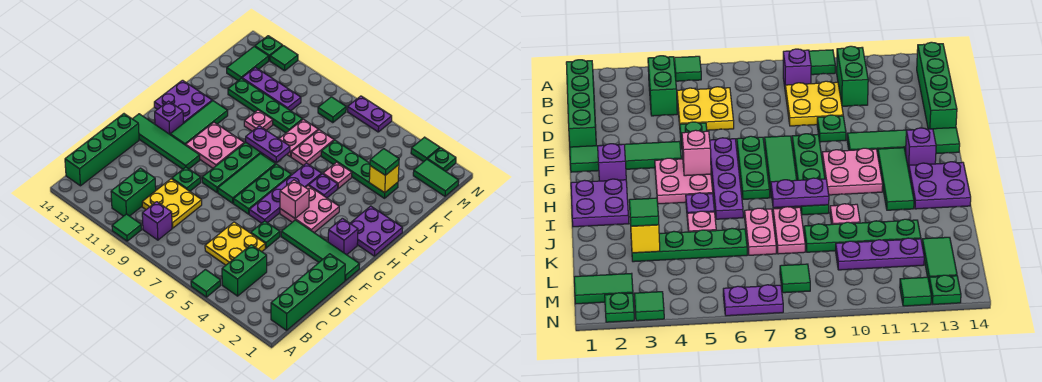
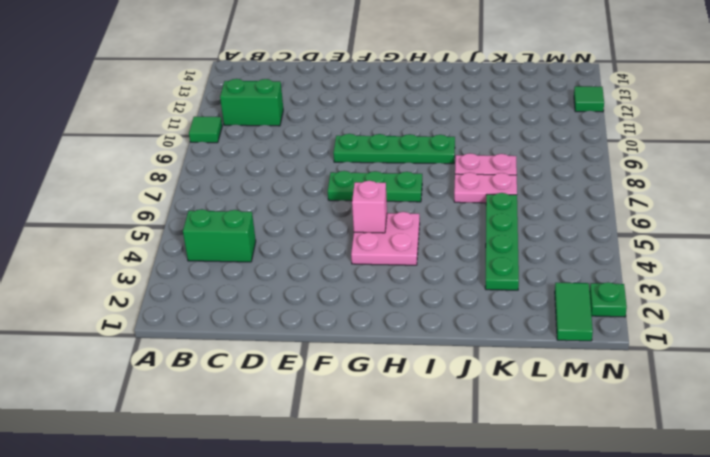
none -> green tile A5 level 1
none -> green brick B1:E1 level 1
none -> purple brick B9 level 1
none -> green brick B14:E14 level 1

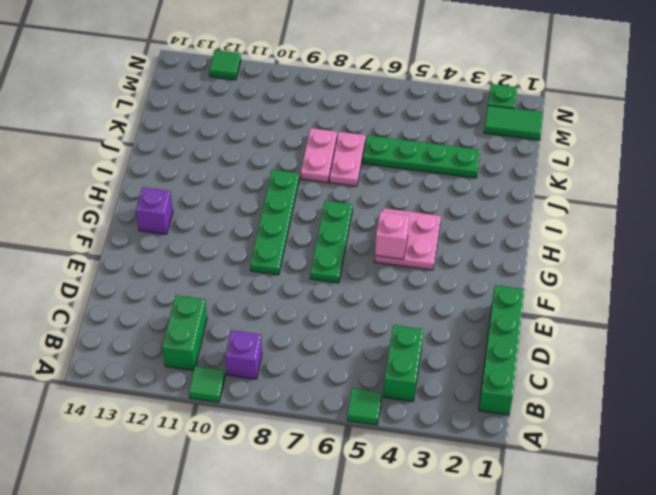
none -> green brick B14:E14 level 1
none -> yellow plate C5:D6 level 1
none -> yellow plate C9:D10 level 1
none -> green plate E5 level 1

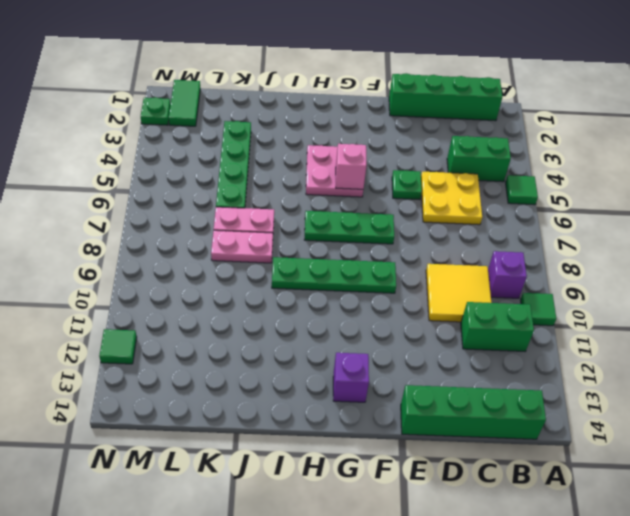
yellow tile C9:D10 level 1 -> yellow plate C9:D10 level 1
none -> green plate E10 level 1
none -> green tile F1:F4 level 1
none -> purple plate F6:I6 level 1
none -> green tile F8:H8 level 1

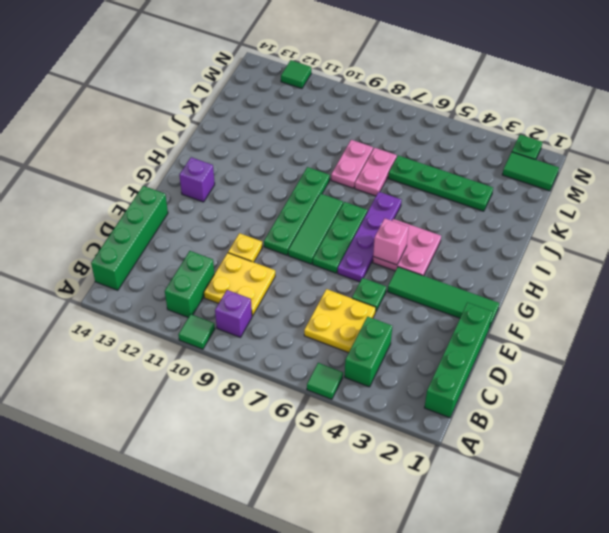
yellow plate E10 level 1 -> green plate E10 level 1
none -> green tile F11:F14 level 1
none -> purple brick G2 level 1
none -> pink plate G10:H11 level 1
none -> green tile G12:I12 level 1

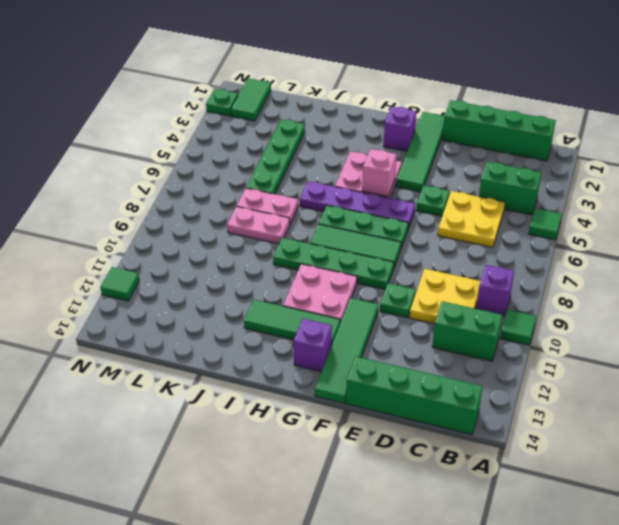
none -> purple plate H1:I2 level 1
none -> purple plate H13:I14 level 1
none -> purple plate I5 level 1
none -> pink plate J5 level 1

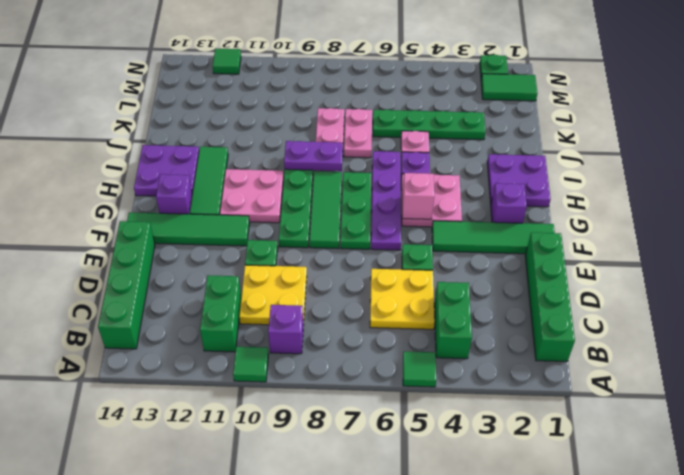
none -> pink plate J10 level 1
none -> green plate K9:K12 level 1
none -> purple plate L10:L12 level 1
none -> green tile L13:M13 level 1

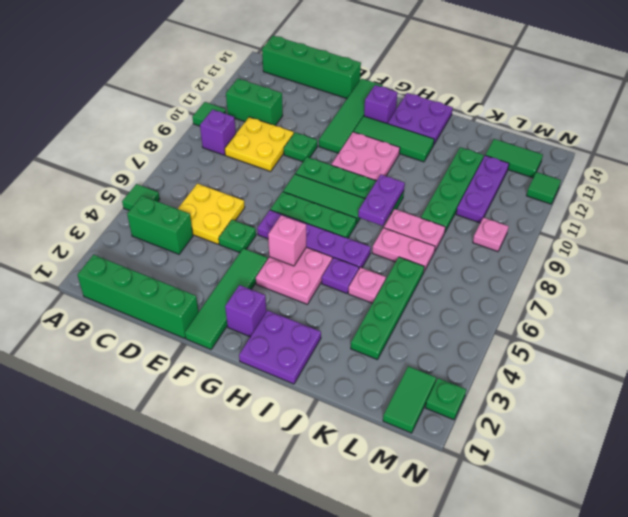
pink plate M9 level 1 -> pink plate J10 level 1
none -> green tile M8 level 1
none -> green tile N3 level 1
none -> purple plate N6:N7 level 1
none -> green plate N13 level 1

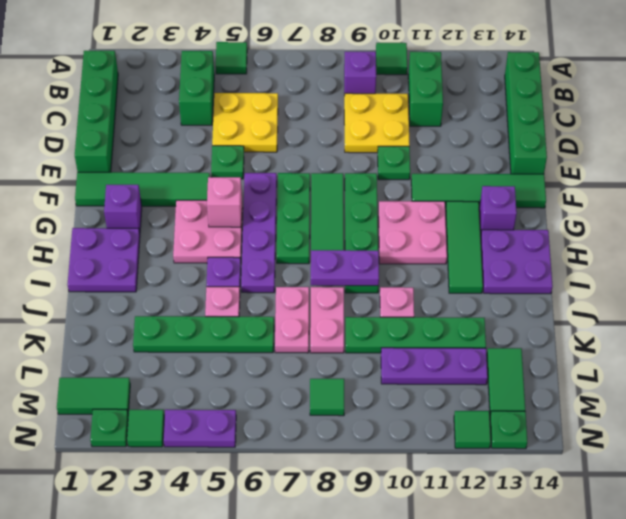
purple plate N4:N5 level 1 -> purple plate N6:N7 level 1
none -> yellow brick K3 level 2
none -> green tile K3 level 3

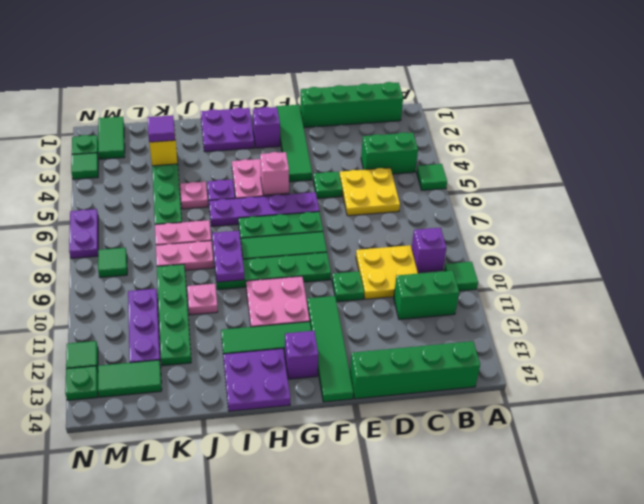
purple tile K3 level 3 -> green tile K3 level 3

